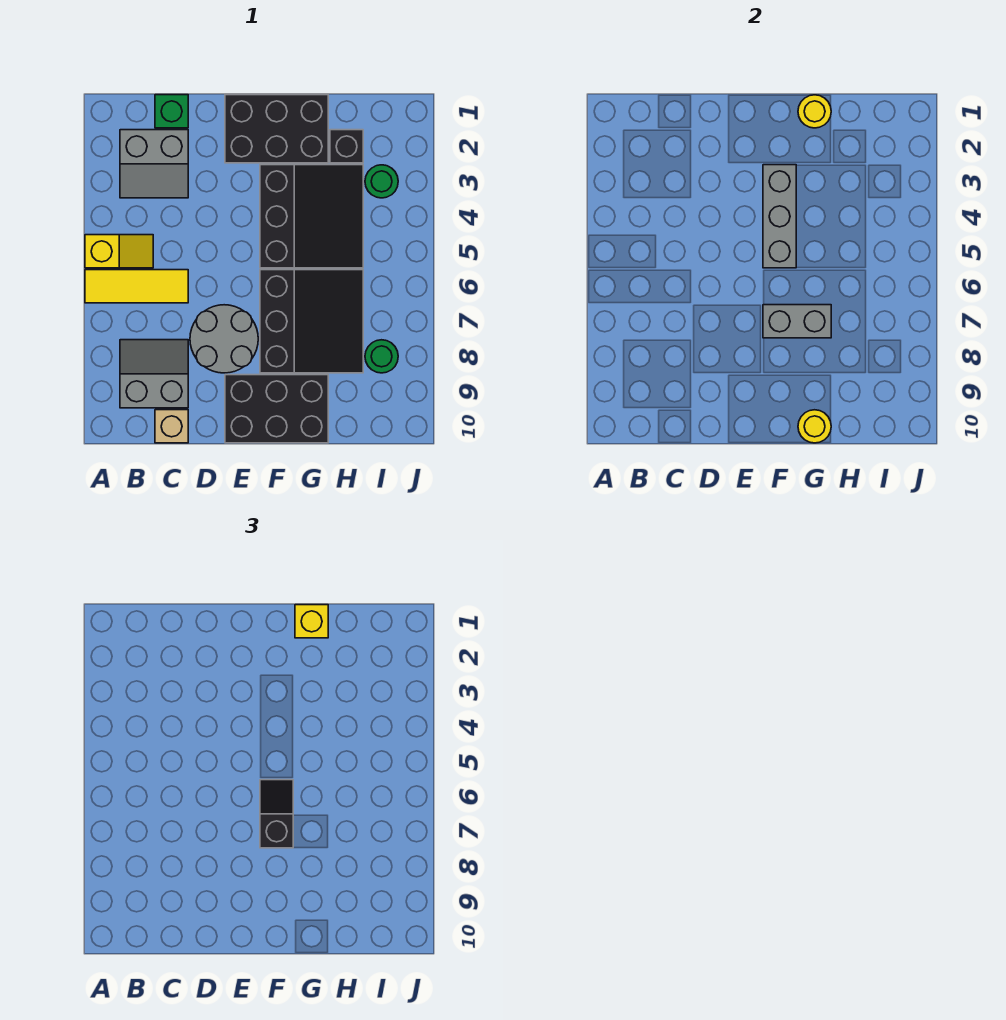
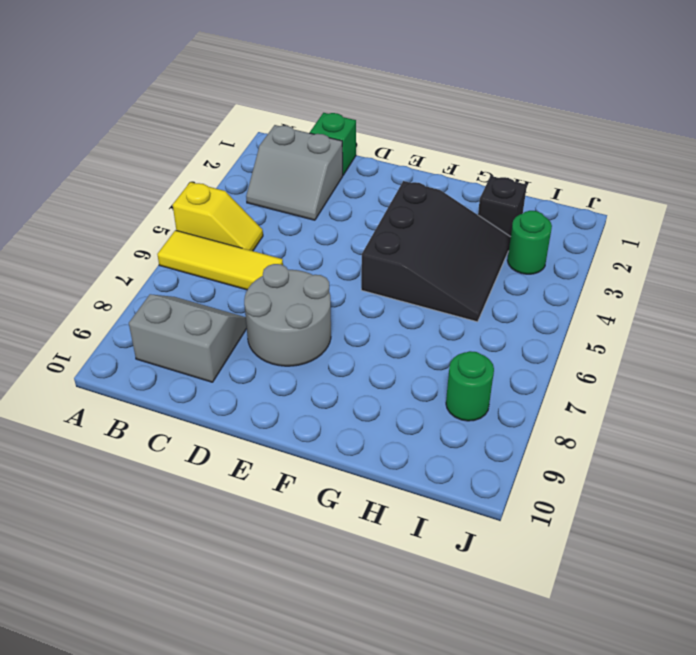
none -> tan brick C10 level 1
none -> black brick E1:G2 level 1
none -> black brick E9:G10 level 1

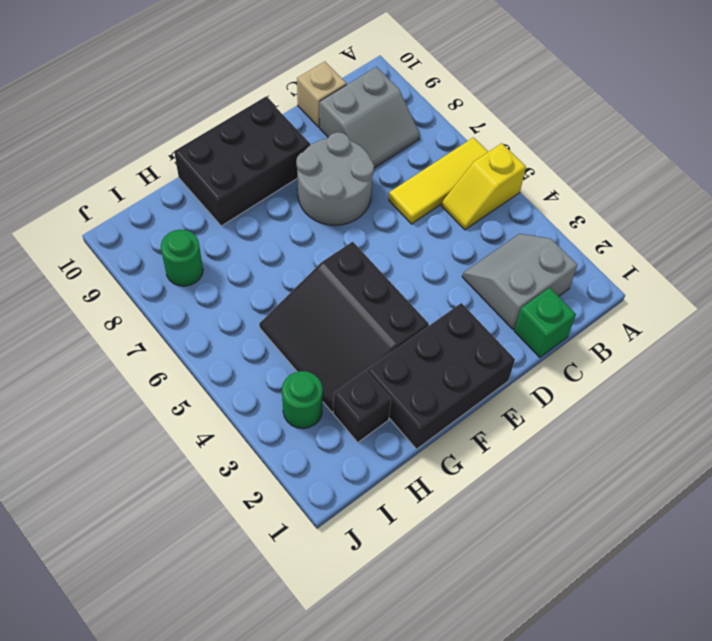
none -> black slope F6:H8 level 1 top F
none -> grey brick F3:F5 level 2
none -> grey brick F7:G7 level 2

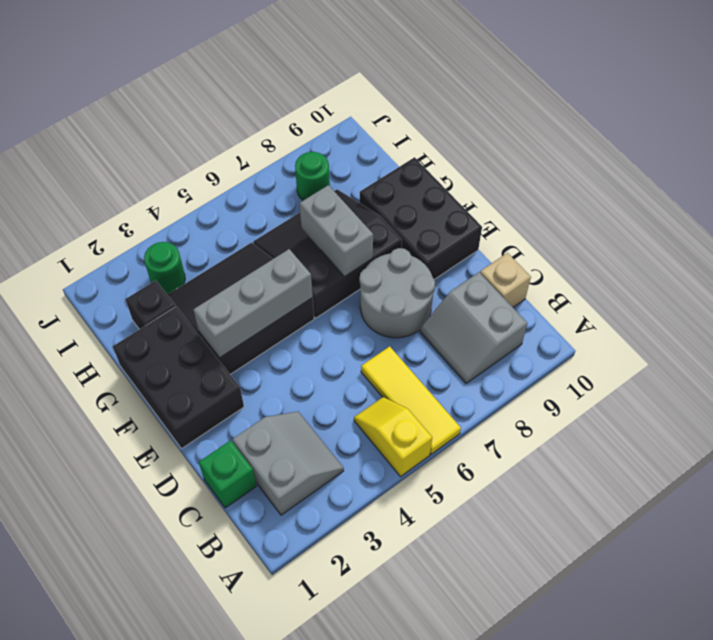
none -> yellow round brick G1 level 2
none -> yellow round brick G10 level 2
none -> black slope F6:F7 level 3 top 7

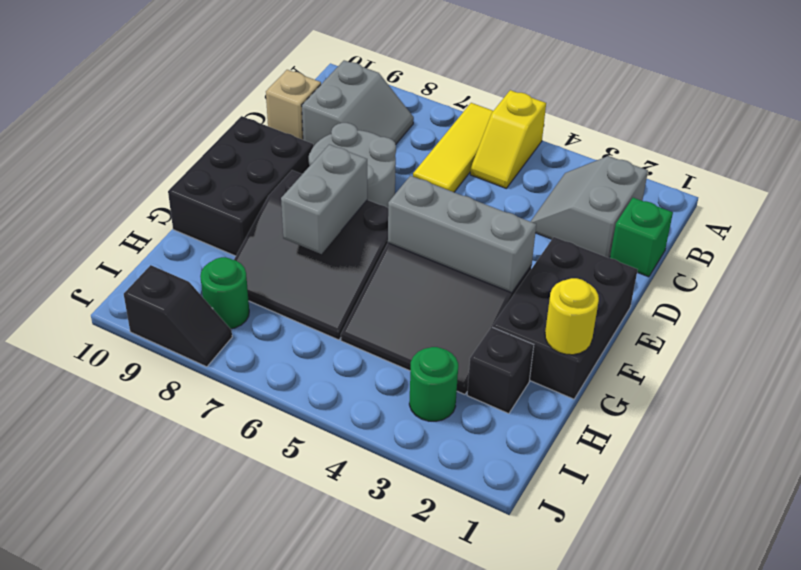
black slope J8:J9 level 1 top 9 -> black slope F6:F7 level 3 top 7
none -> yellow round brick G10 level 2
none -> yellow brick G1 level 3

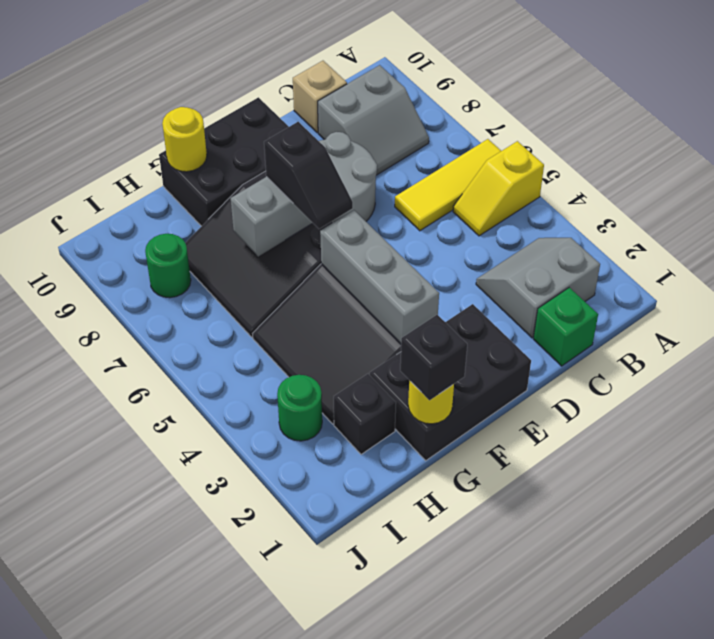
black brick G1 level 3 -> yellow brick G1 level 3

